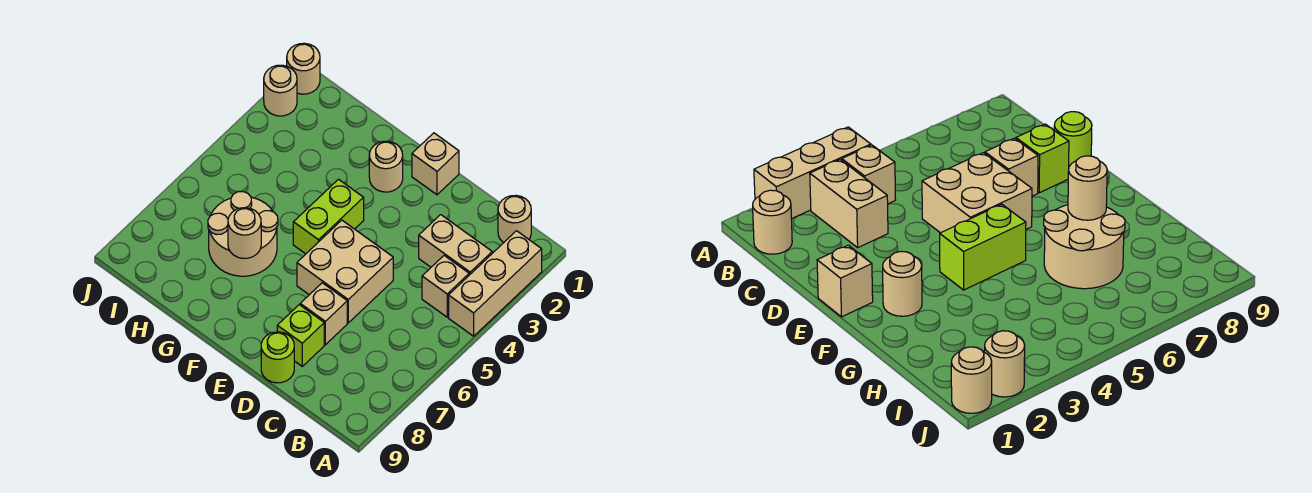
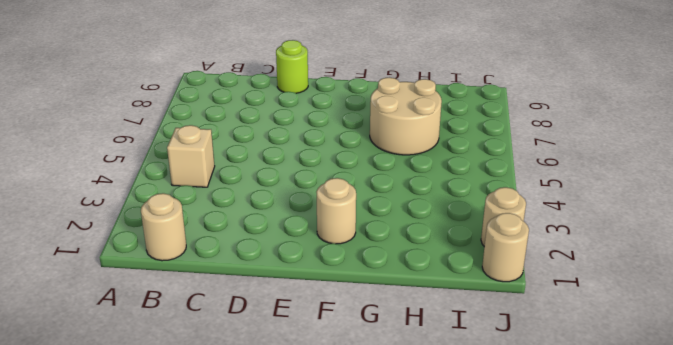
none -> tan brick A2:A4 level 1
none -> tan brick B3:C3 level 1
none -> tan brick D5:E6 level 1

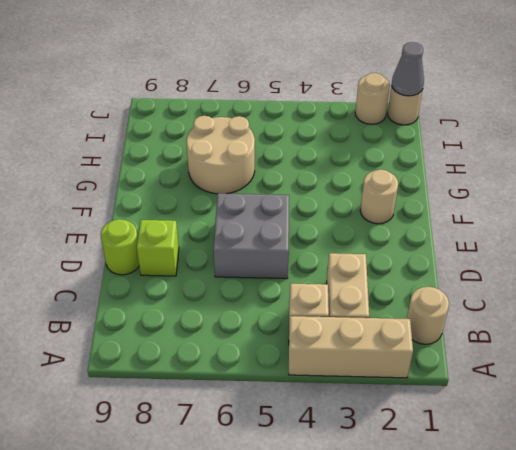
grey brick D5:E6 level 1 -> tan brick D5:E6 level 1
grey cone J1 level 2 -> none
none -> tan brick D7 level 1
none -> tan brick E1 level 1
none -> lime brick F4:F5 level 1

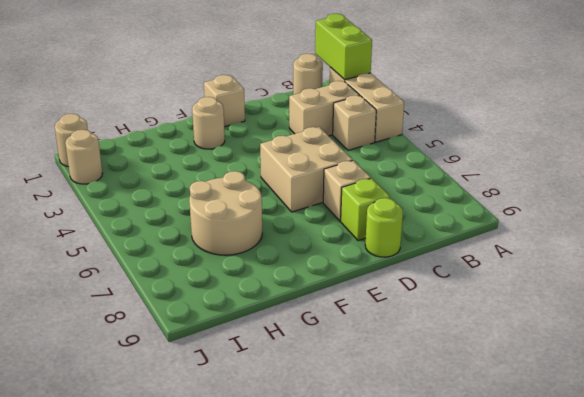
lime brick A1:A2 level 2 -> lime brick F4:F5 level 1
none -> tan round brick G7 level 2

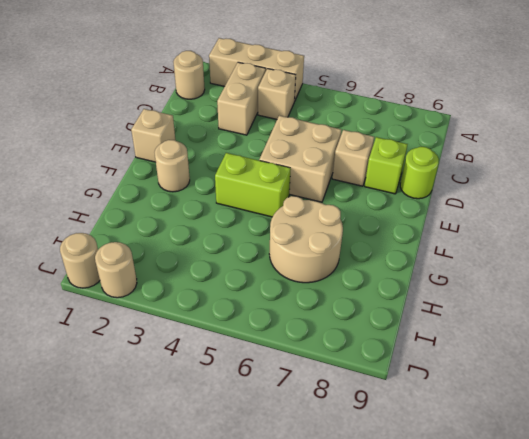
none -> tan round brick G7 level 2

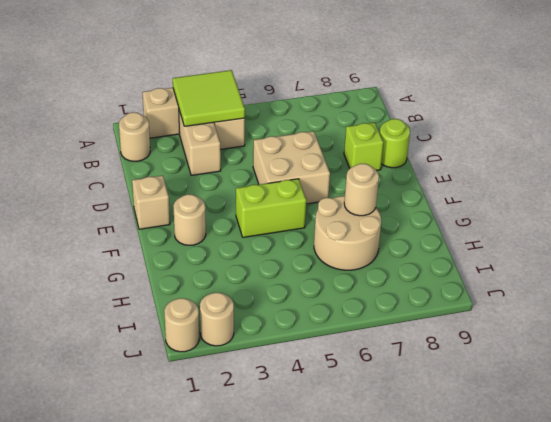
lime tile A3:B4 level 2 -> none
none -> tan brick D7 level 1

